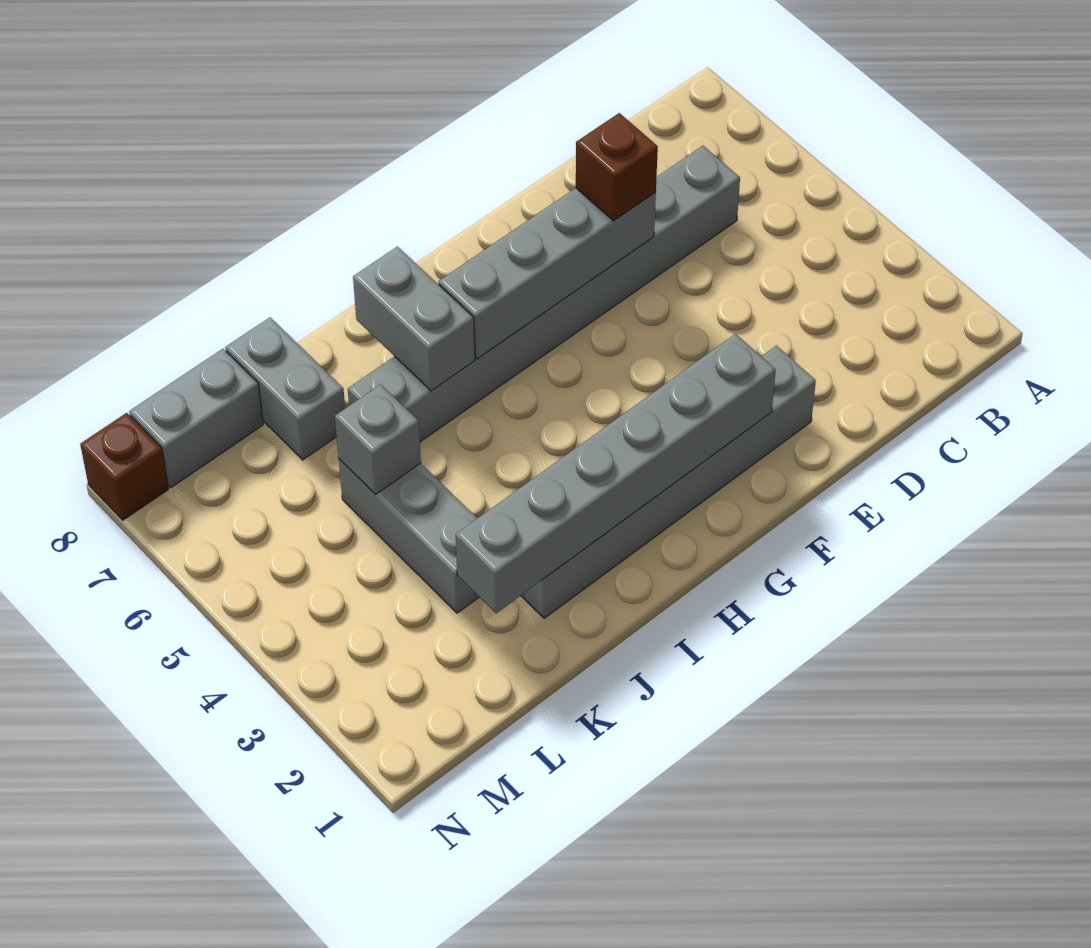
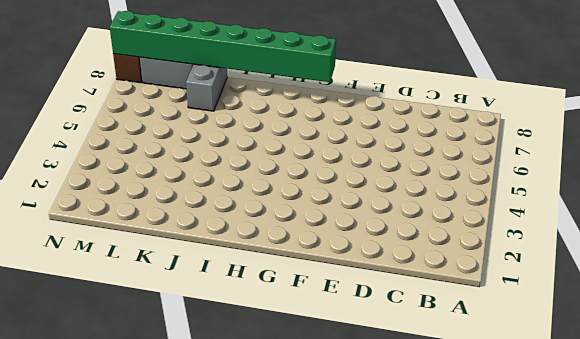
green brick G8:N8 level 2 -> none
none -> grey brick C6:J6 level 1
none -> grey brick E2:J2 level 1

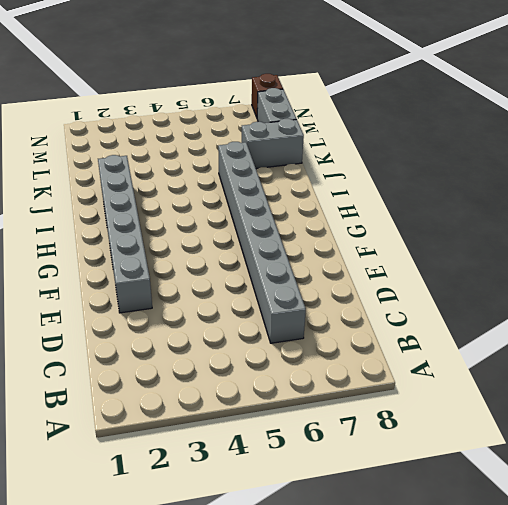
none -> grey brick K3:K5 level 1
none -> grey brick E6:H6 level 2

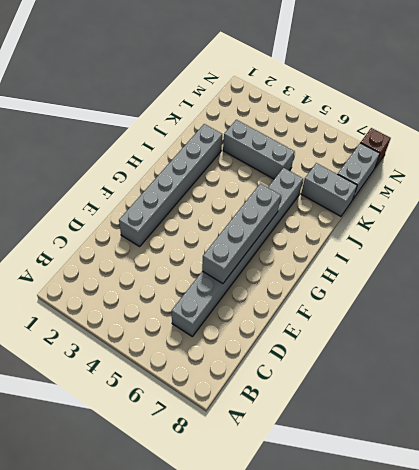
none -> grey brick F2:K2 level 2
none -> grey brick I6:I7 level 2

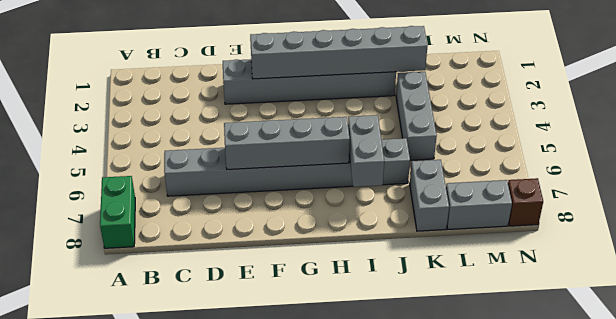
green brick A7:A8 level 1 -> none
none -> grey brick K5 level 2
none -> brown brick E6 level 3

